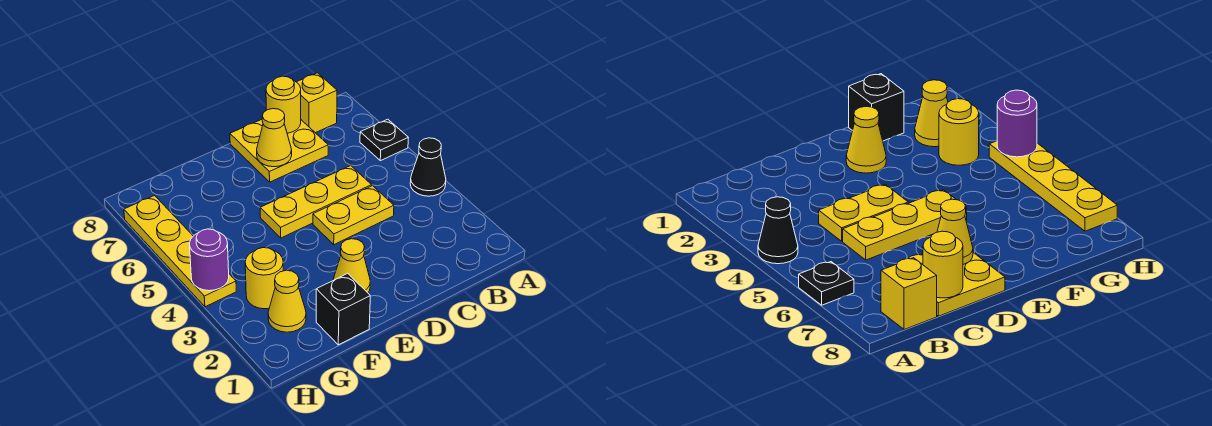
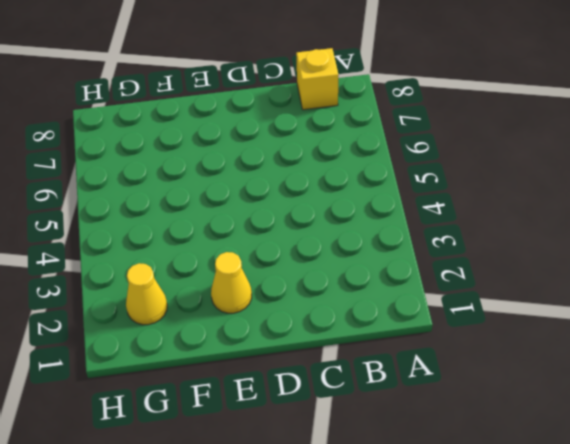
none -> black cone A4 level 1
none -> black plate A6 level 1
none -> yellow plate C4:D4 level 1

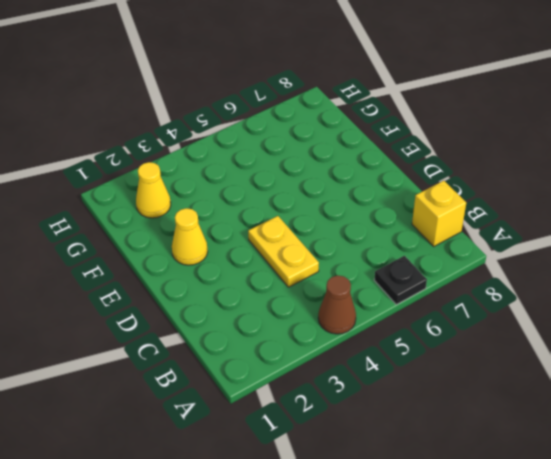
brown cone A4 level 1 -> black cone A4 level 1
none -> yellow plate C5:E5 level 1
none -> yellow plate C7:D8 level 1
none -> black brick F1 level 1

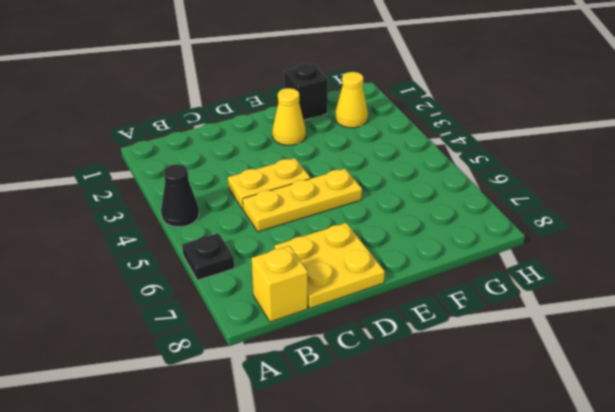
none -> yellow round brick G3 level 1
none -> yellow plate H4:H7 level 1
none -> yellow round brick C8 level 2

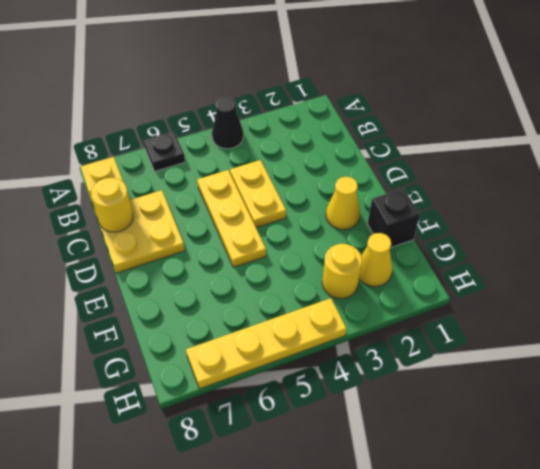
none -> yellow cone D7 level 2
none -> purple round brick H4 level 2

